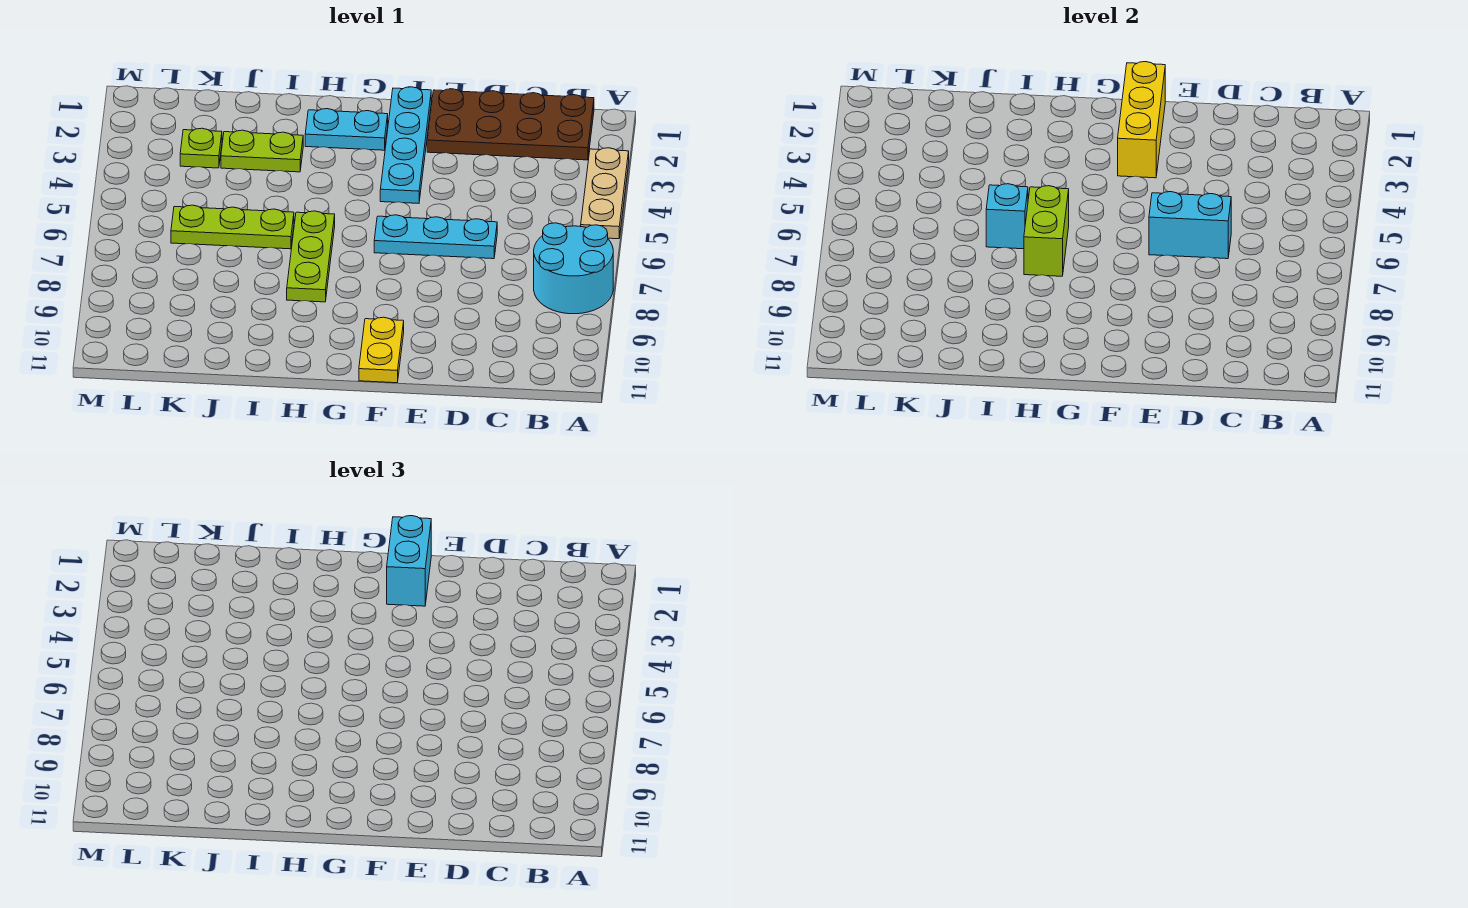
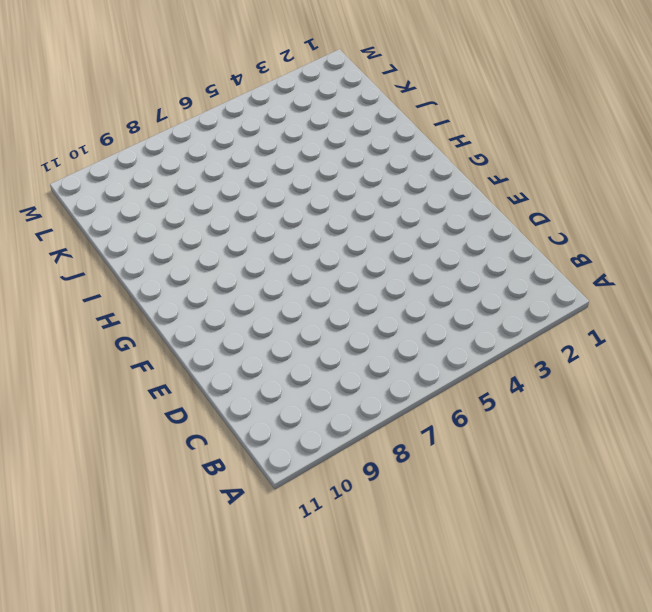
none -> tan plate A3:A5 level 1
none -> cyan round brick A7:B8 level 1
none -> brown plate B1:E2 level 1

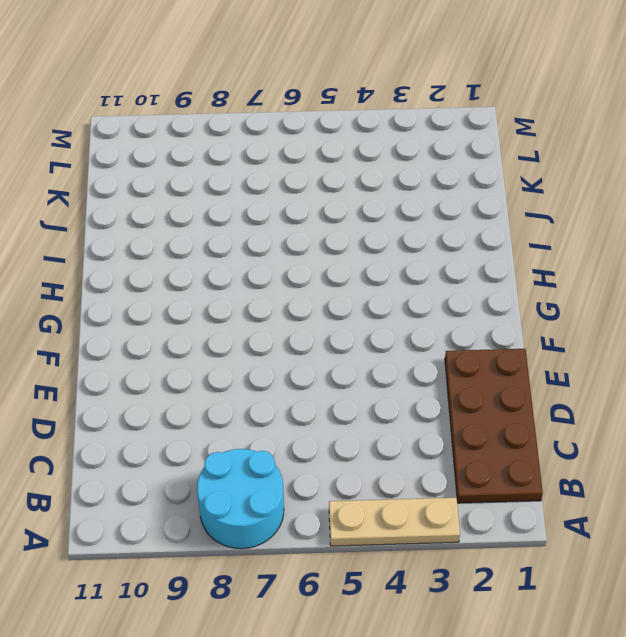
none -> cyan plate D6:F6 level 1
none -> cyan plate F1:F4 level 1
none -> yellow plate F10:F11 level 1

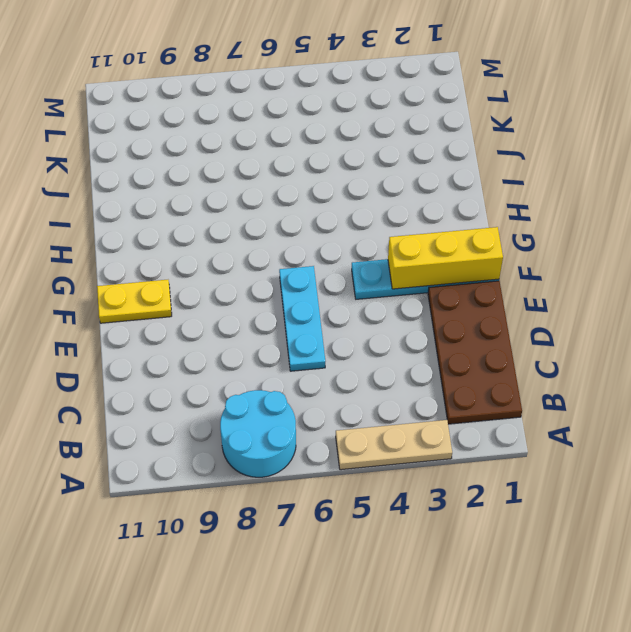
none -> cyan plate G2:H2 level 1
none -> lime plate H6:H8 level 1
none -> lime plate I3:J3 level 1

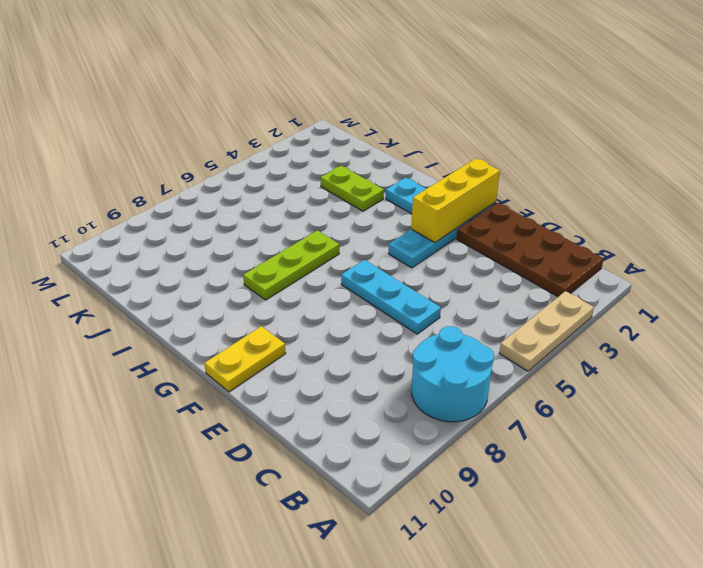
none -> lime plate I6:K6 level 1
none -> lime plate K3 level 1
none -> cyan brick D6:E6 level 2

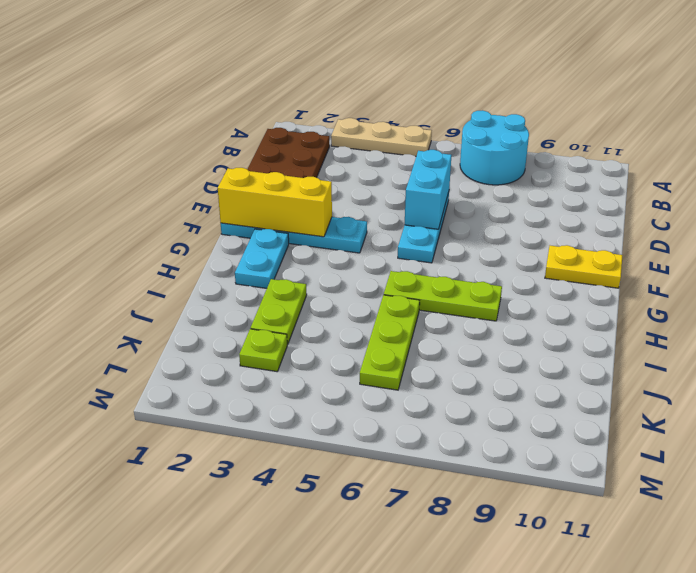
none -> lime brick H6:H7 level 2
none -> cyan brick I6 level 2
none -> cyan brick F1:F2 level 3

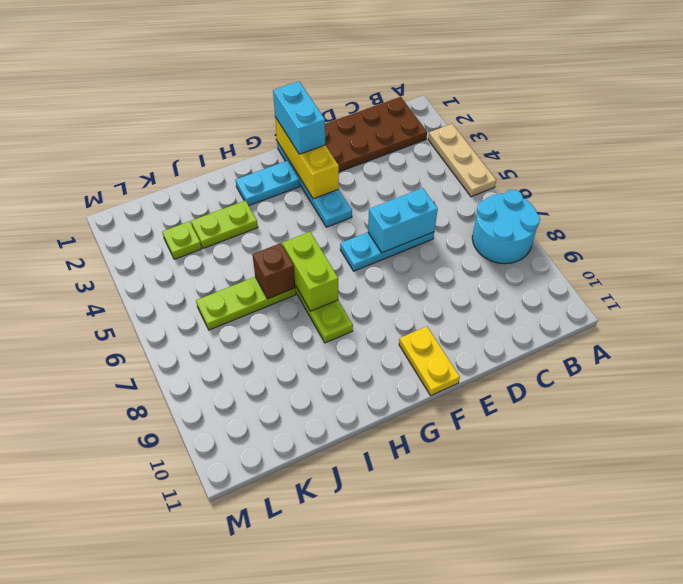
brown brick I6 level 2 -> cyan brick I6 level 2

